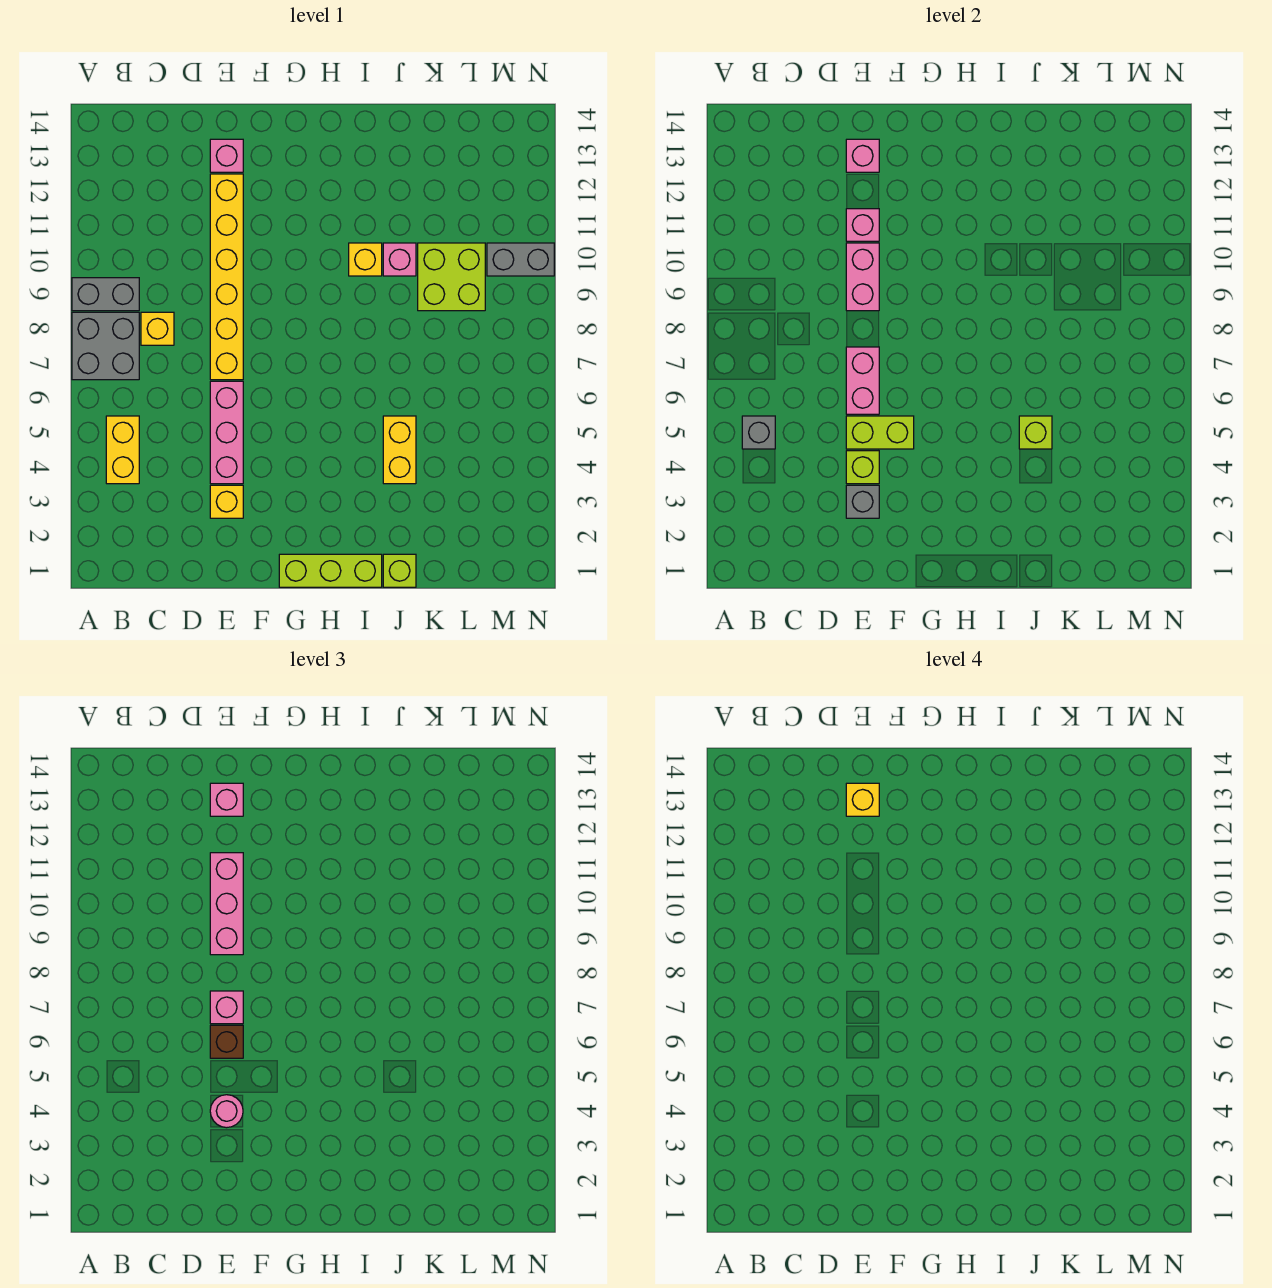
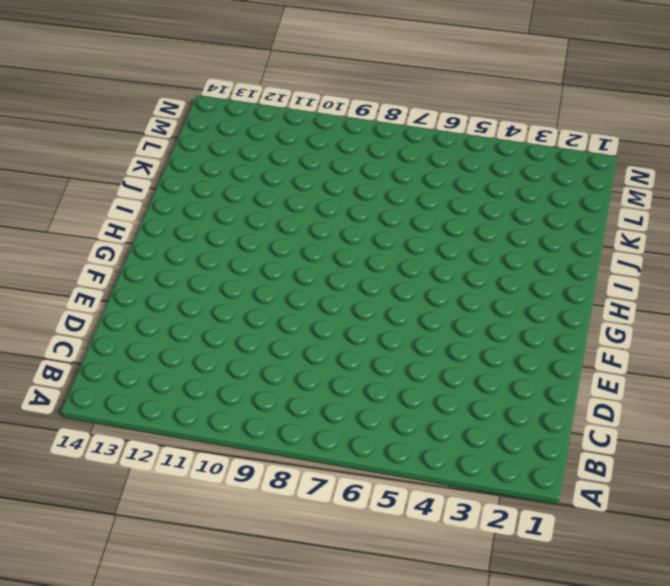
none -> grey brick A7:B8 level 1
none -> grey brick A9:B9 level 1
none -> yellow brick B4:B5 level 1
none -> yellow brick C8 level 1

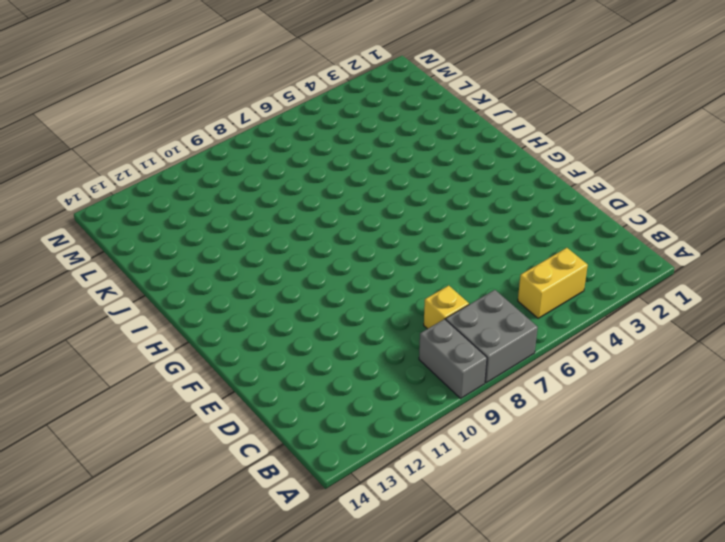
none -> yellow brick E3 level 1
none -> pink brick E4:E6 level 1
none -> yellow brick E7:E12 level 1
none -> pink brick E13 level 1

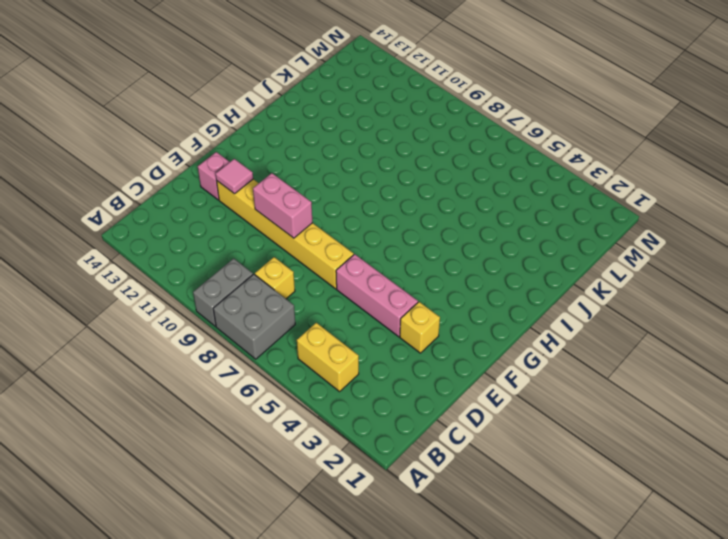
pink tile E12 level 2 -> none
none -> lime brick G1:I1 level 1
none -> yellow brick I10 level 1
none -> lime brick J1 level 1
none -> yellow brick J4:J5 level 1

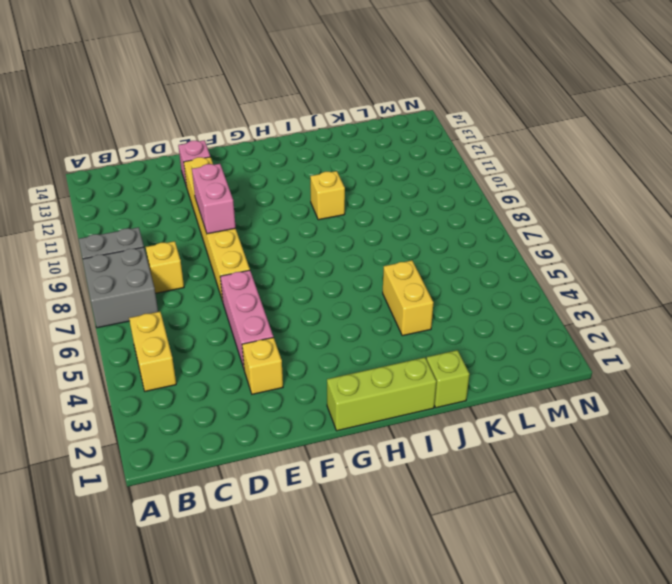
none -> pink brick J10 level 1
none -> lime brick K9:L10 level 1
none -> grey brick M10:N10 level 1
none -> grey brick B5 level 2

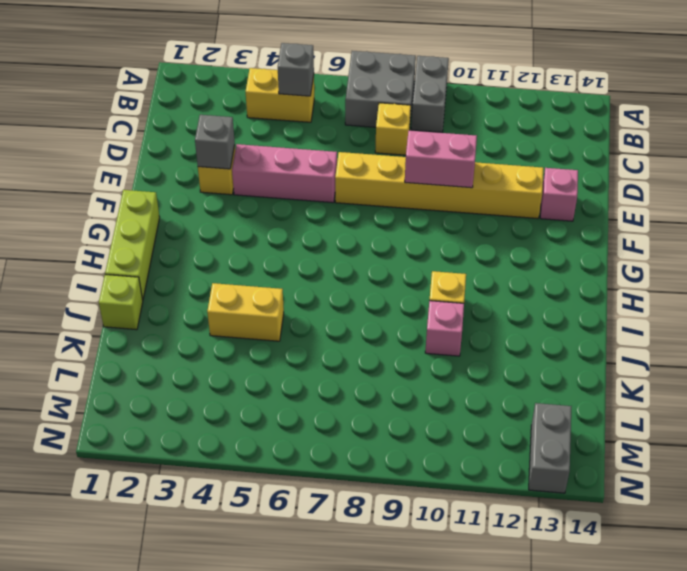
grey brick M13:N13 level 1 -> grey brick M10:N10 level 1
none -> lime brick K9:L10 level 1
none -> lime brick E4 level 2
none -> lime brick E5:F5 level 2
none -> pink brick E6:E7 level 2

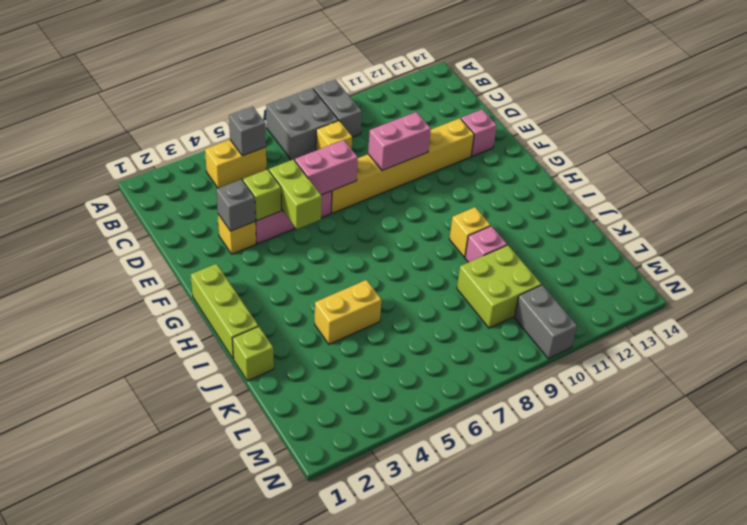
none -> pink brick E11 level 2
none -> pink brick E13 level 2
none -> lime brick J5 level 2
none -> pink round brick E4 level 3

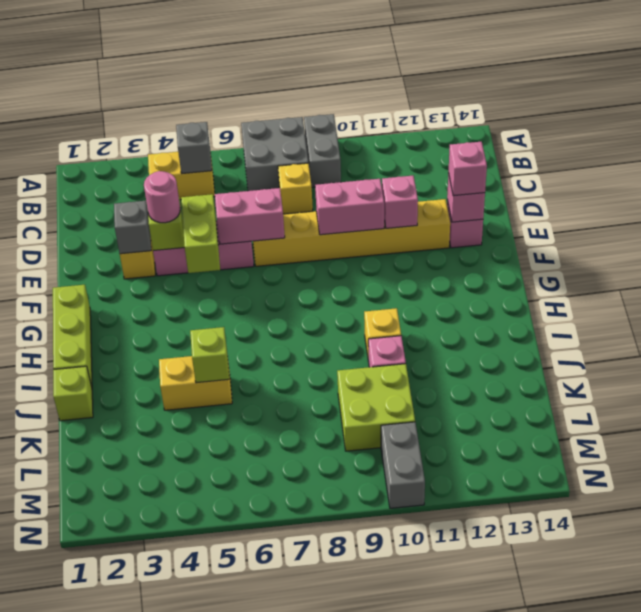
none -> brown brick E6 level 3
none -> pink brick E7 level 3
none -> pink brick E9:E11 level 3
none -> yellow brick E13 level 4

